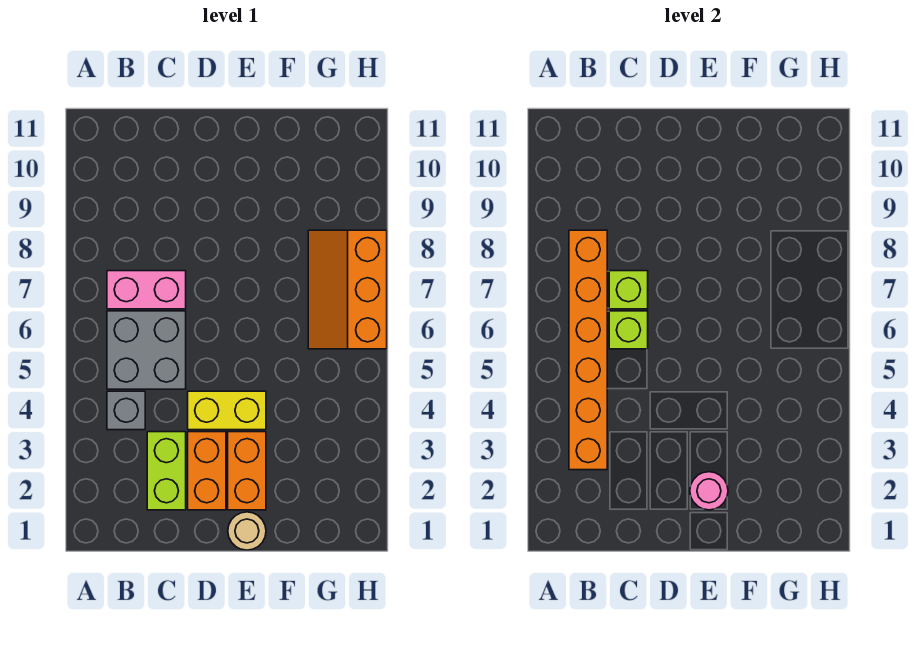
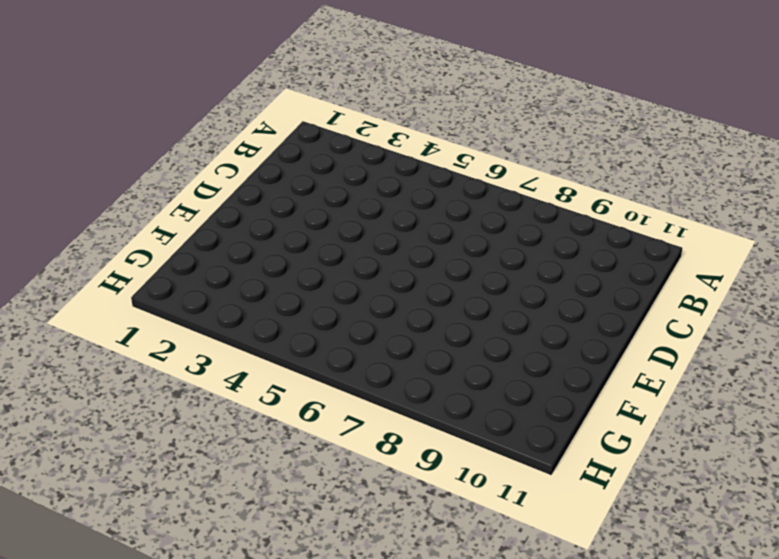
none -> grey brick B4 level 1
none -> grey brick B5:C6 level 1
none -> pink brick B7:C7 level 1

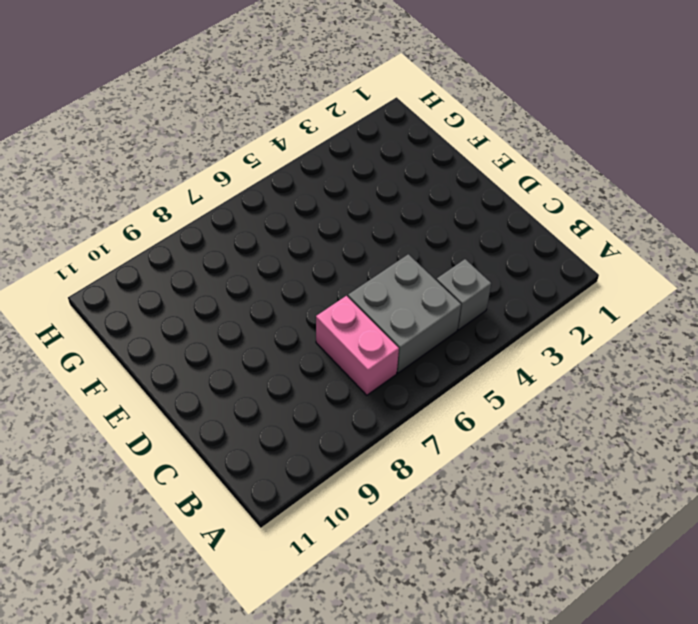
none -> lime brick C2:C3 level 1
none -> orange brick D2:D3 level 1
none -> yellow brick D4:E4 level 1

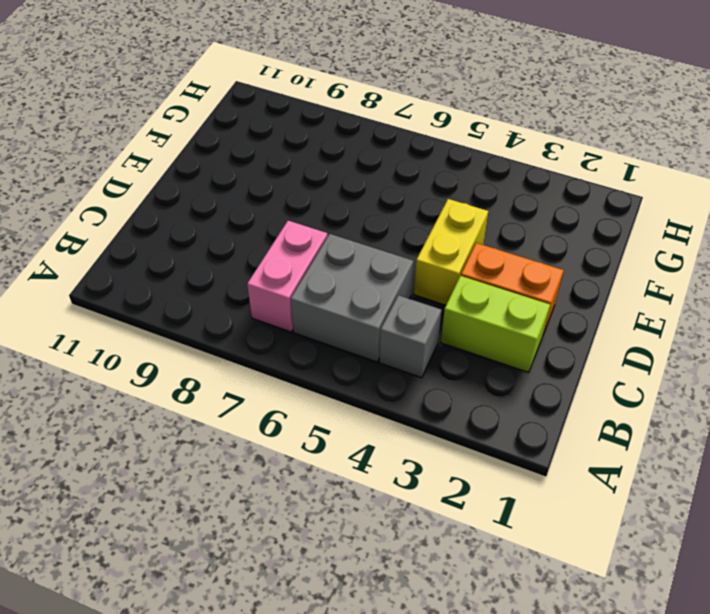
none -> tan round brick E1 level 1
none -> orange brick E2:E3 level 1
none -> orange slope G6:H8 level 1 top H

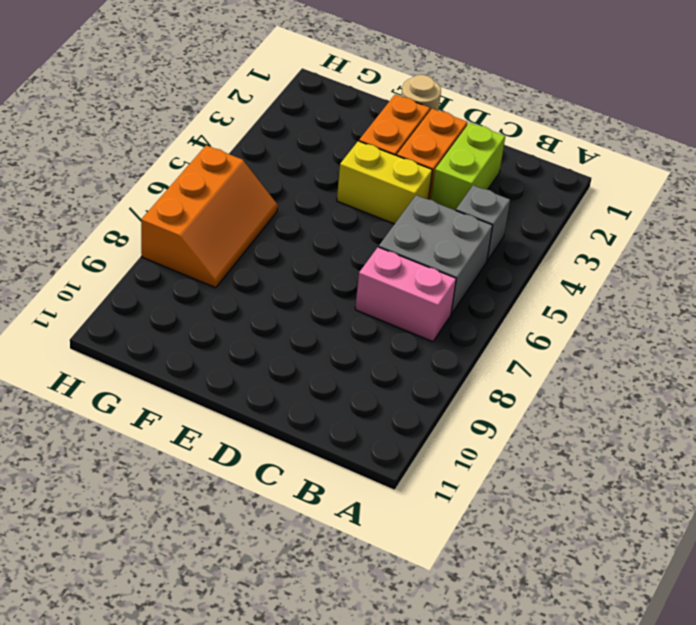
none -> orange brick B3:B8 level 2
none -> lime brick C6 level 2
none -> lime brick C7 level 2

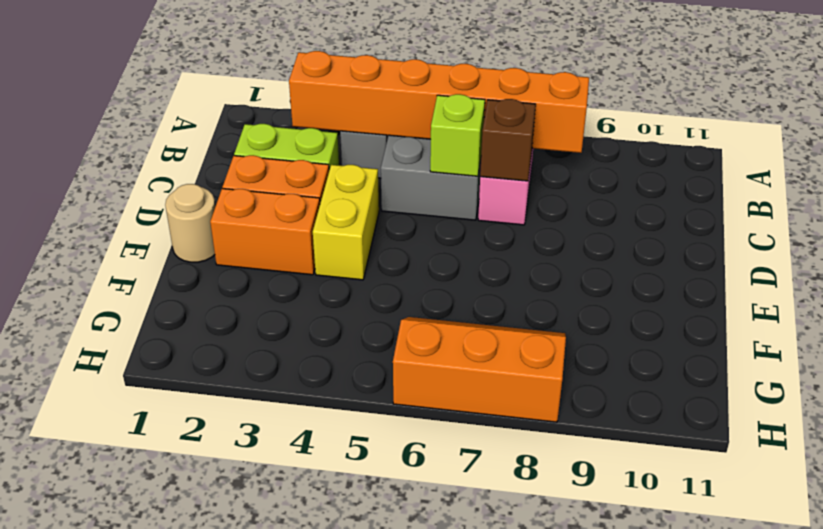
brown brick C7 level 2 -> lime brick C7 level 2
none -> pink round brick E2 level 2

